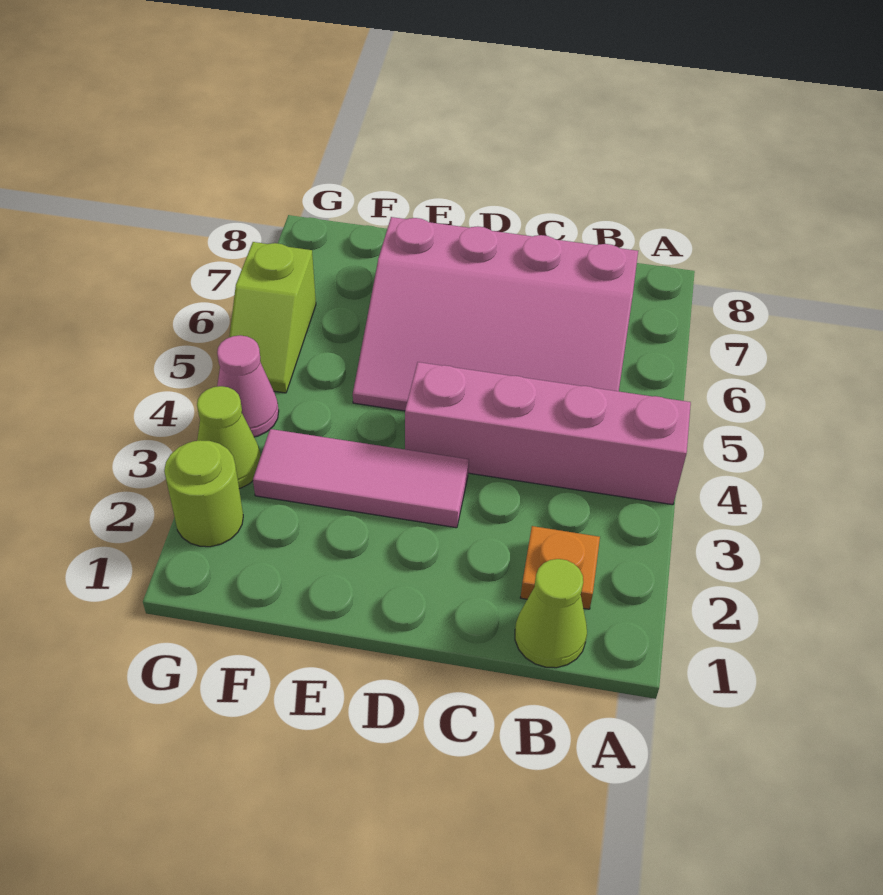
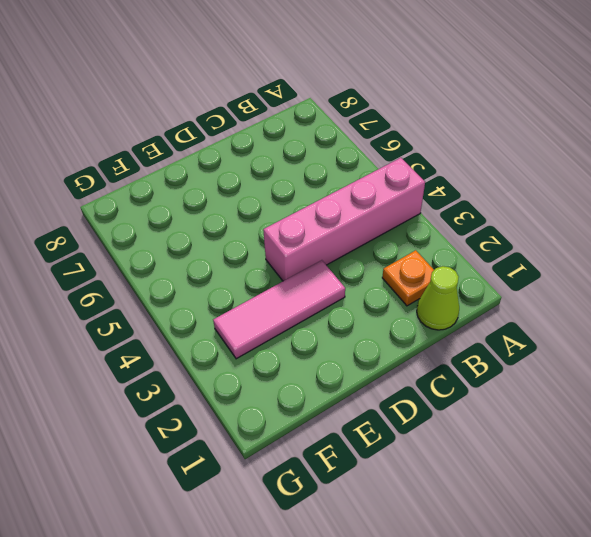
none -> pink slope B5:E7 level 1 top 7
none -> lime round brick G2 level 1

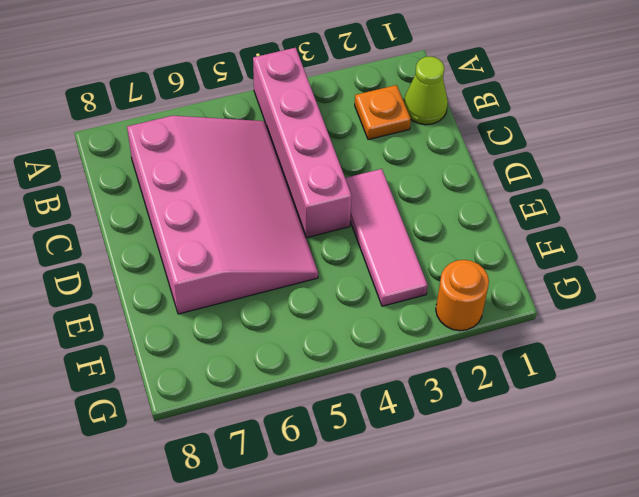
orange round brick G2 level 1 -> lime round brick G2 level 1
none -> lime cone G3 level 1
none -> pink cone G4 level 1

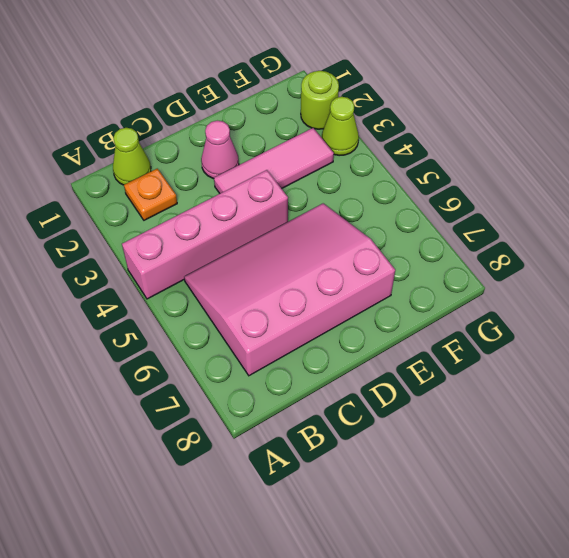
pink cone D2 level 1 -> pink cone G4 level 1
none -> lime slope G5:G6 level 1 top 6

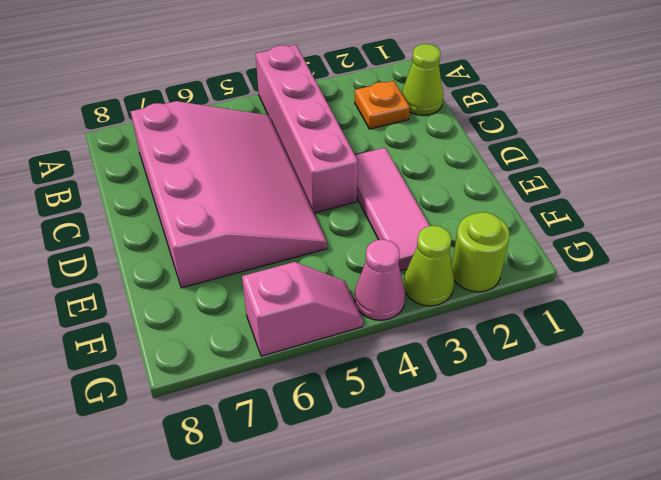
pink slope G5:G6 level 1 top 6 -> lime slope G5:G6 level 1 top 6

